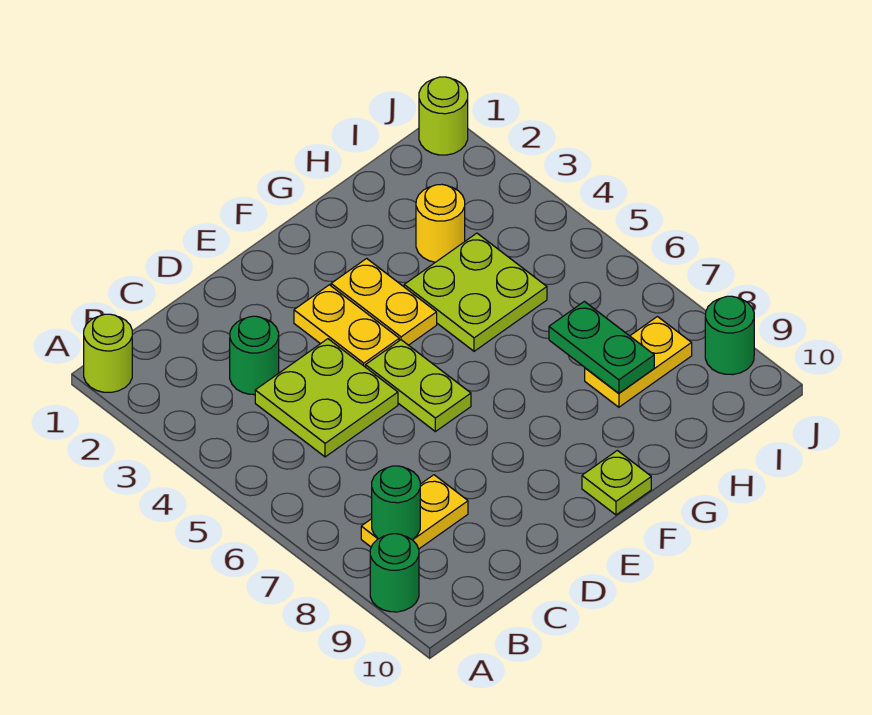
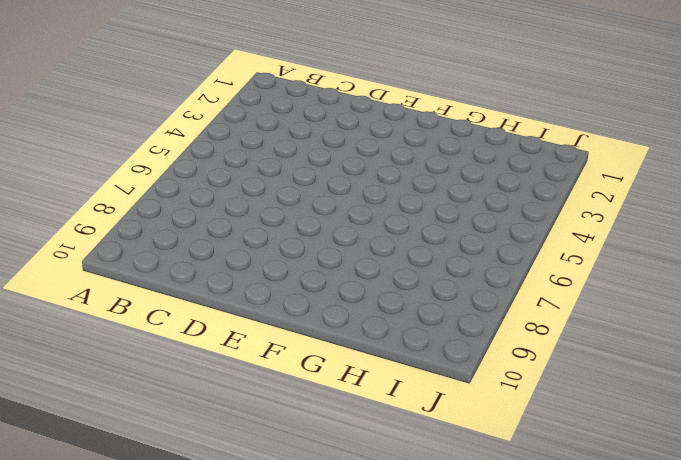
none -> lime round brick A1 level 1
none -> green round brick A9 level 1
none -> yellow plate B8:C8 level 1

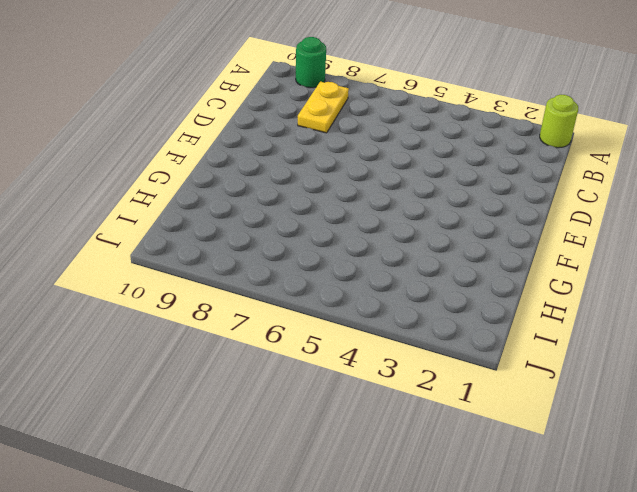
none -> green round brick C3 level 1
none -> lime plate C4:D5 level 1
none -> yellow plate E3:E4 level 1

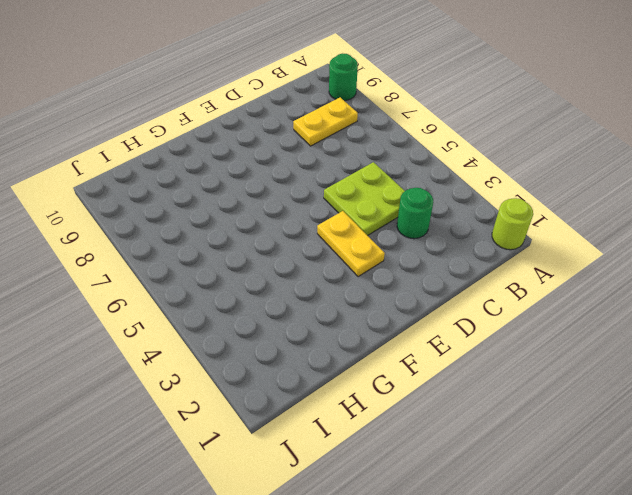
none -> lime plate E5:E6 level 1
none -> yellow plate F3:F4 level 1
none -> lime plate F10 level 1

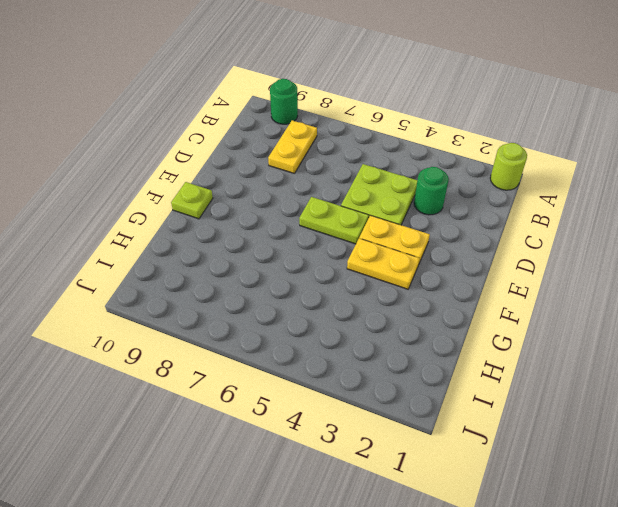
none -> lime plate G4:H5 level 1
none -> yellow round brick H3 level 1
none -> yellow plate H8:I8 level 1

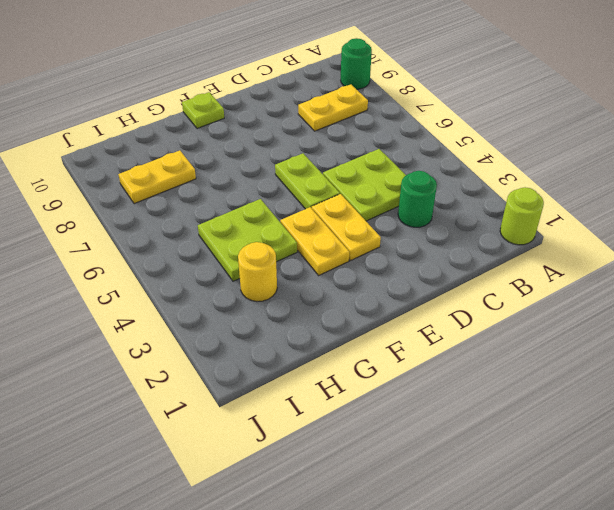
none -> lime round brick J1 level 1
none -> green round brick J9 level 1
none -> green round brick B8 level 2

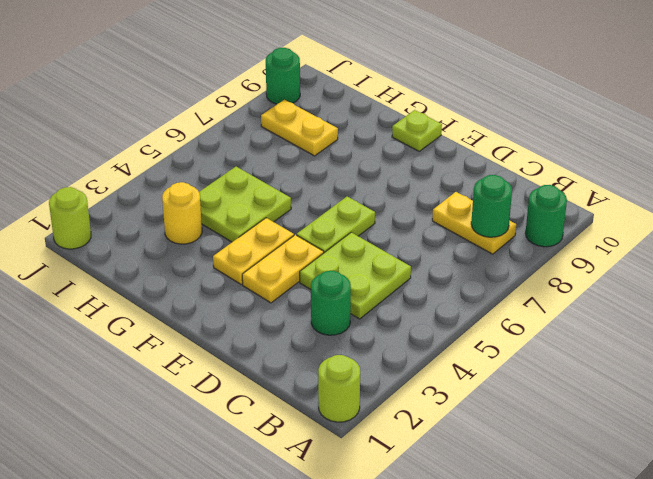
none -> green plate H7:H8 level 2

